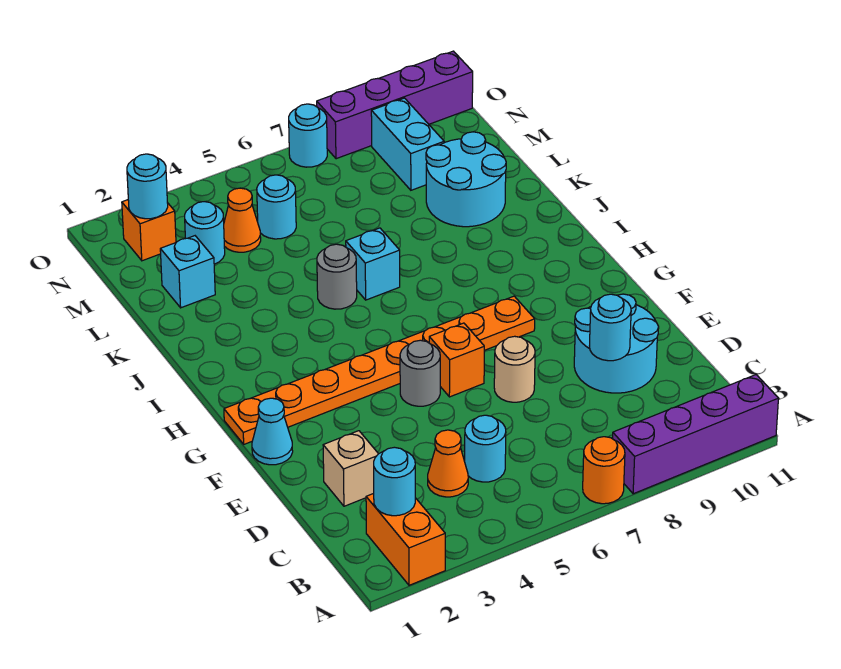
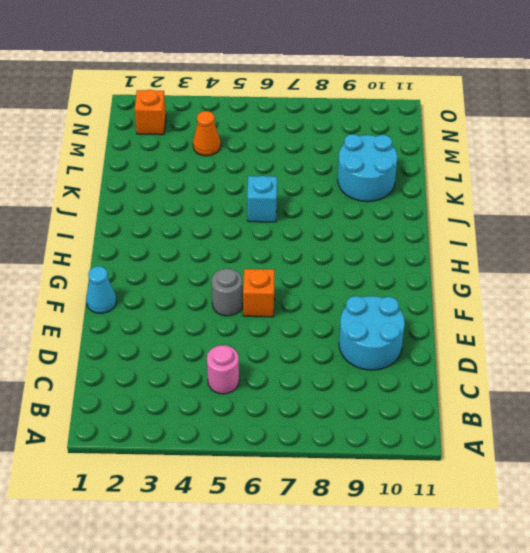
pink round brick C5 level 1 -> cyan round brick C5 level 1
none -> orange brick A2:B2 level 1
none -> orange round brick A7 level 1
none -> purple brick A8:A11 level 1

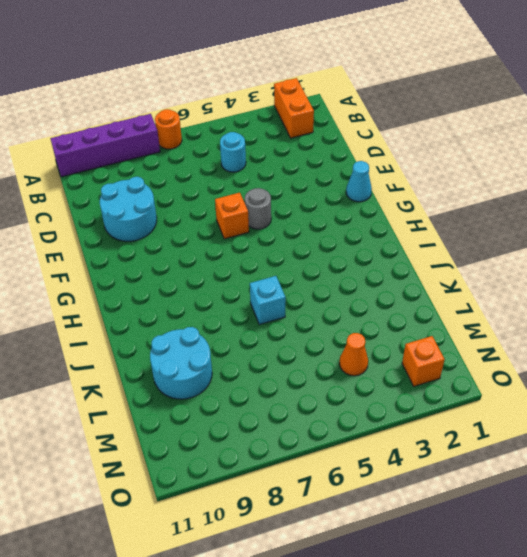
none -> orange cone C4 level 1
none -> tan brick D2 level 1
none -> tan round brick E7 level 1

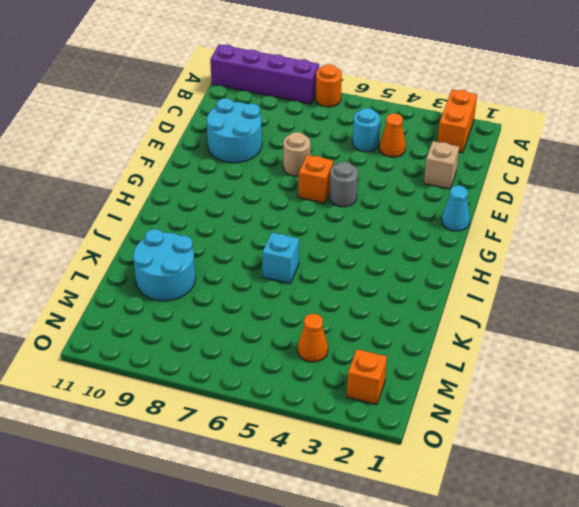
none -> orange plate G1:G8 level 1
none -> grey round brick J5 level 1
none -> cyan brick L2 level 1

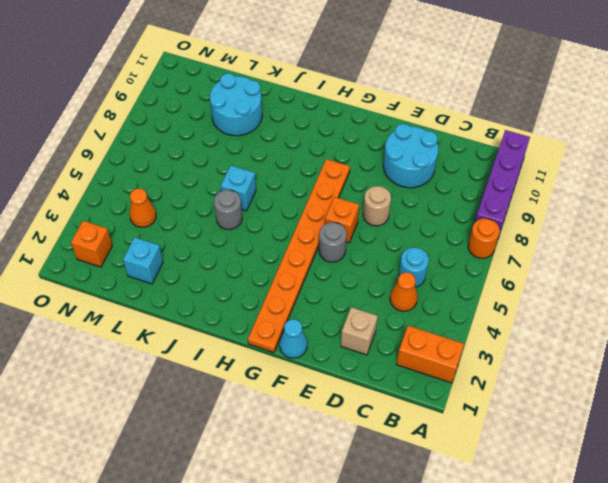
none -> cyan round brick M3 level 1
none -> cyan round brick M5 level 1
none -> cyan brick M9:N9 level 1

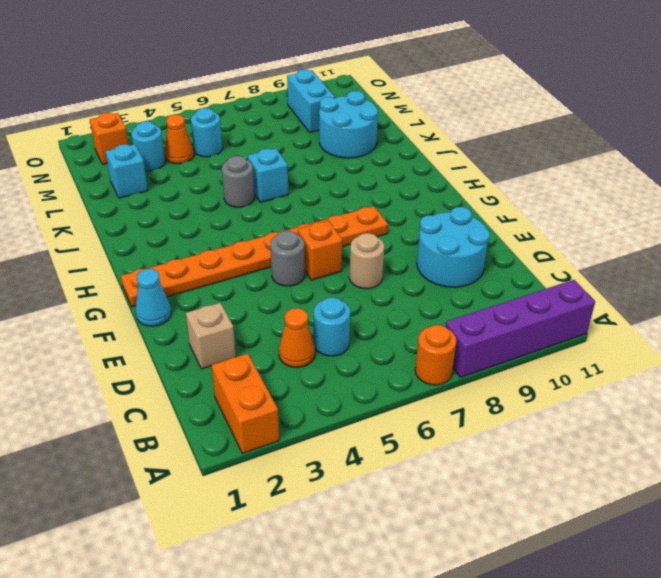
none -> cyan round brick O7 level 1
none -> purple brick O8:O11 level 1
none -> cyan round brick B2 level 2

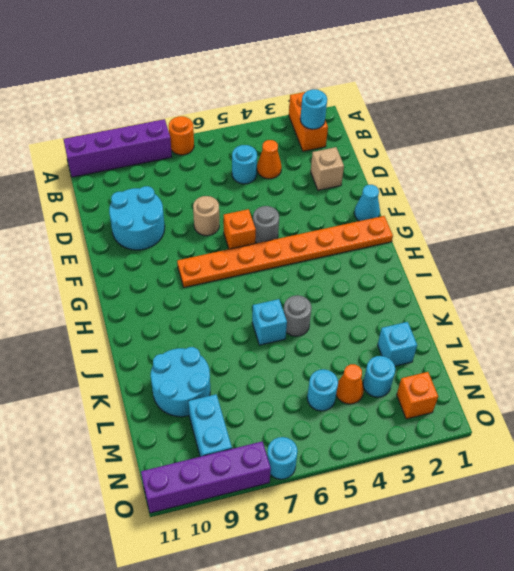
none -> cyan round brick D9 level 2
none -> cyan round brick N2 level 2

